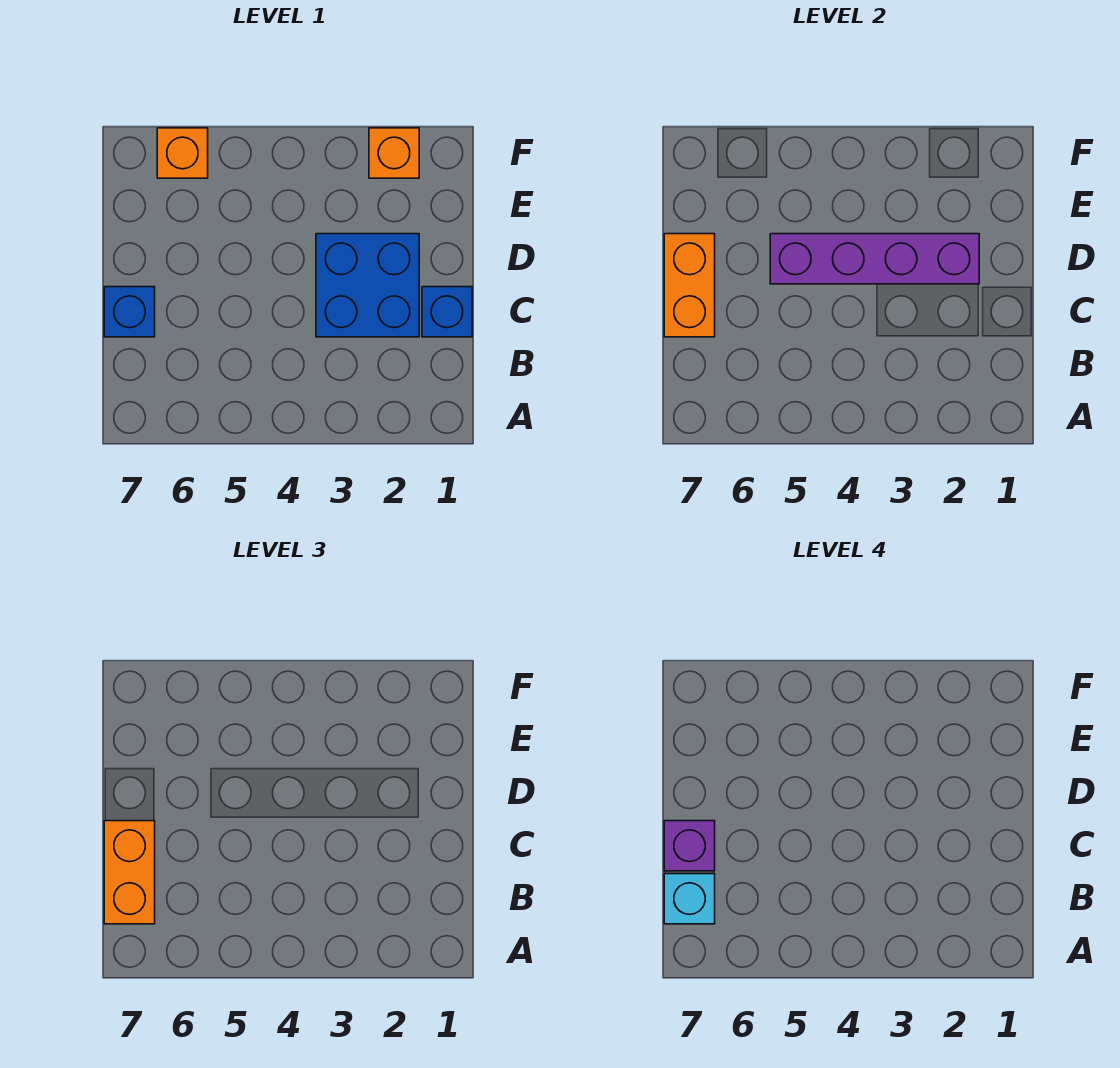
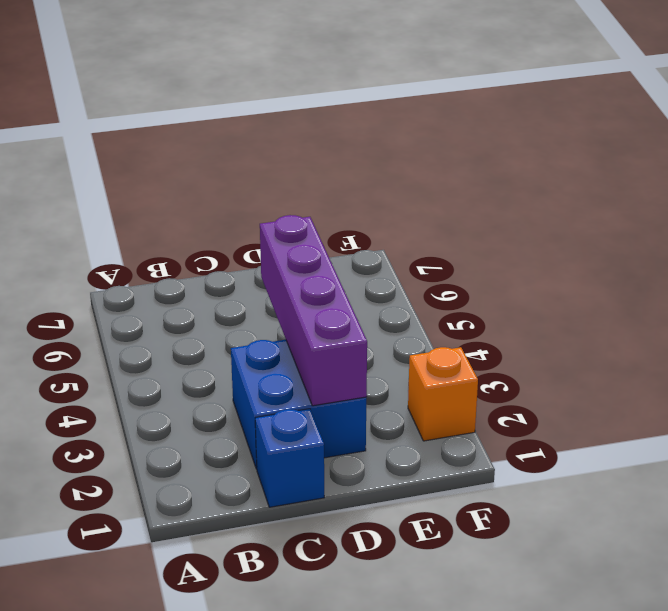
none -> blue brick C7 level 1
none -> orange brick F6 level 1

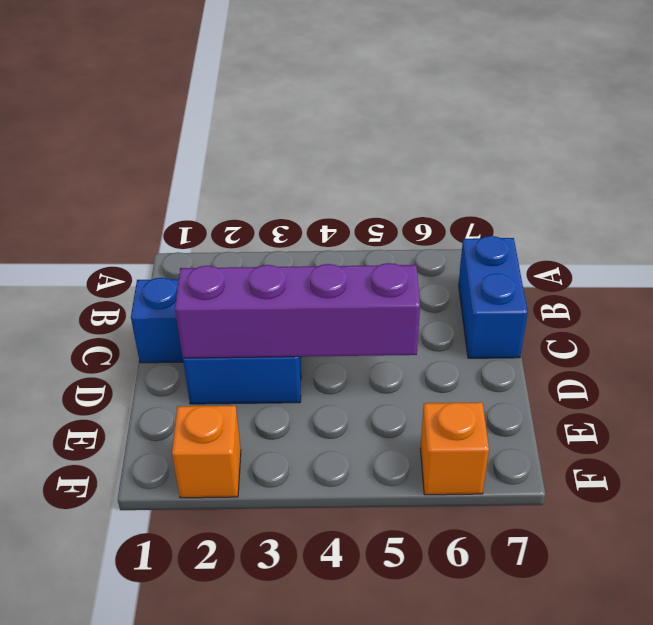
blue brick B7:C7 level 1 -> blue brick C7 level 1
none -> orange brick C7:D7 level 2
none -> orange brick B7:C7 level 3

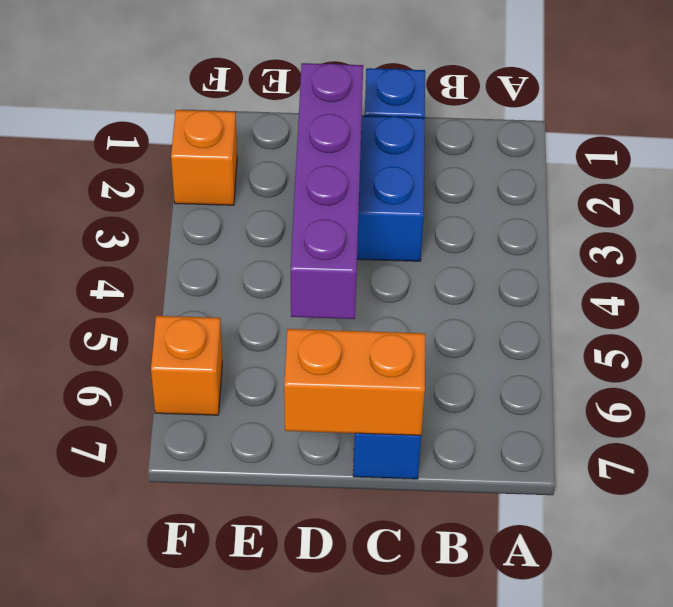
none -> orange brick B7:C7 level 3
none -> cyan brick B7 level 4

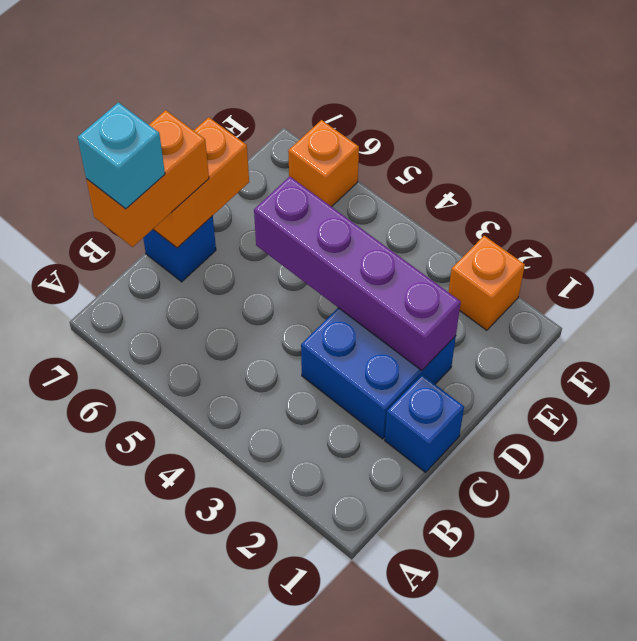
none -> purple brick C7 level 4

